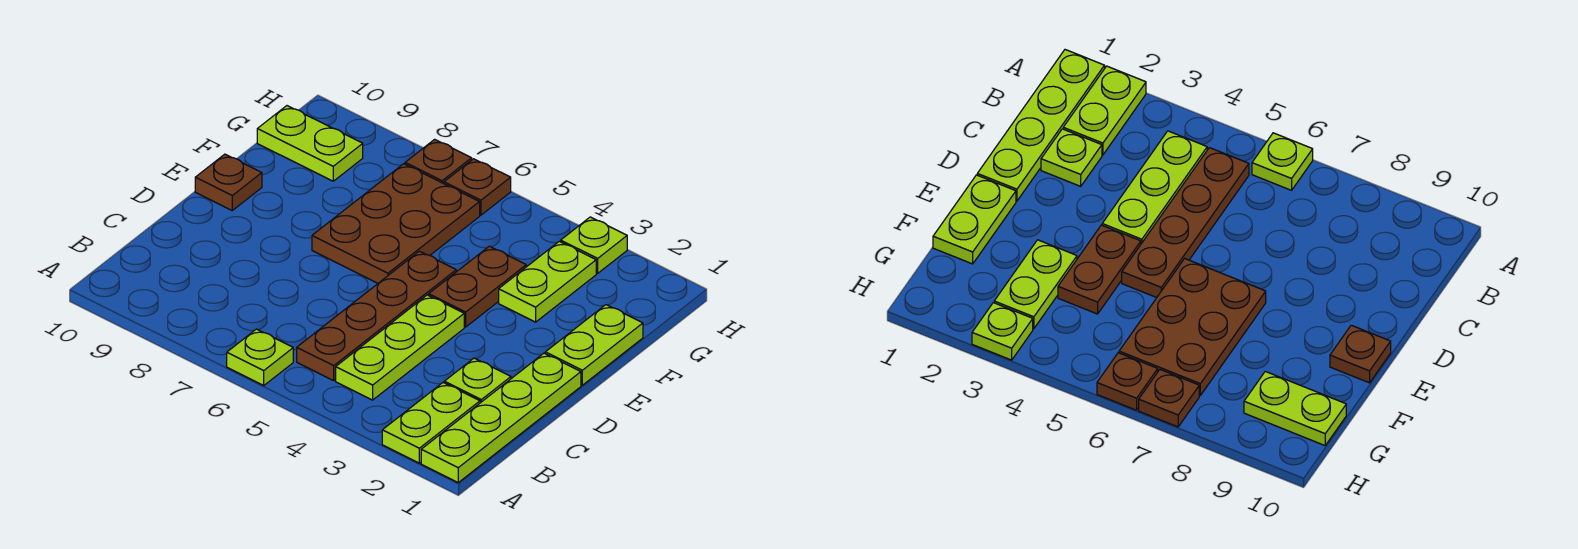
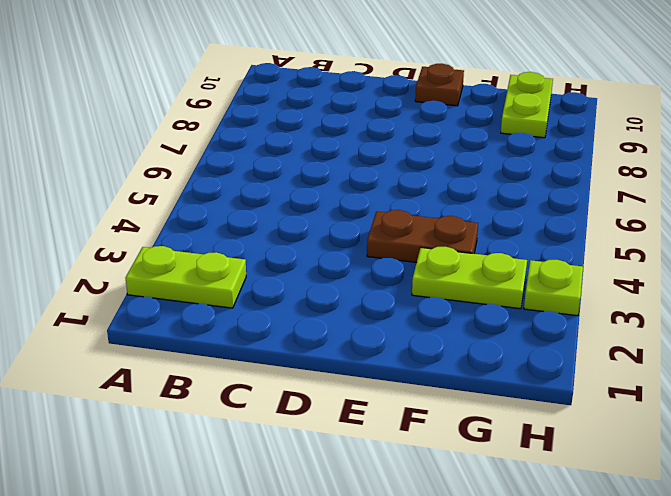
none -> lime plate A1:D1 level 1
none -> lime plate A6 level 1
none -> lime plate B4:D4 level 1

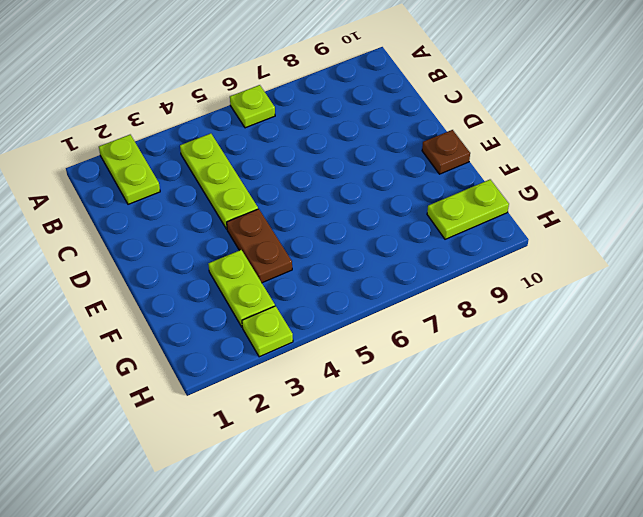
none -> lime plate A1:D1 level 1
none -> brown plate B5:E5 level 1
none -> lime plate C2 level 1

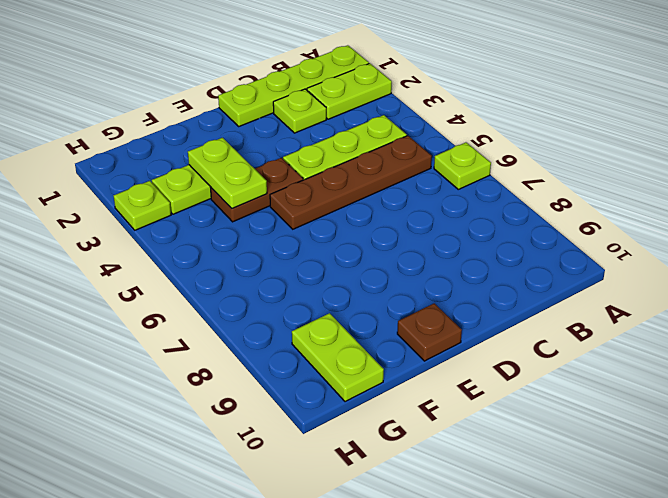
lime plate F3:F4 level 2 -> lime plate E1:F1 level 1
none -> brown plate E6:G7 level 1
none -> brown plate H6 level 1
none -> brown plate H7 level 1

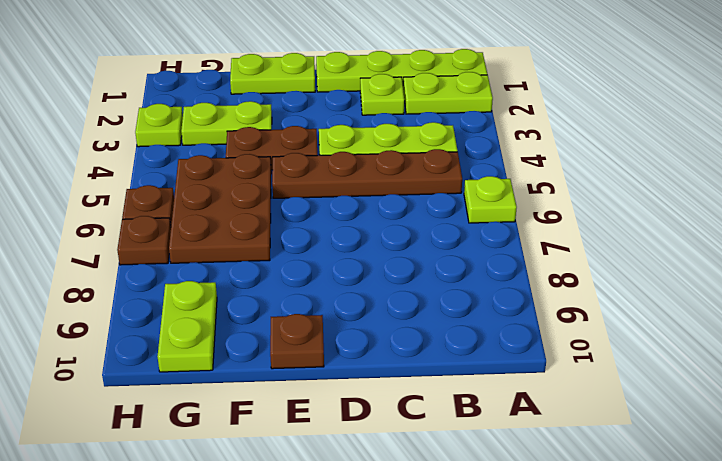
brown plate F5:G7 level 1 -> brown plate E6:G7 level 1

